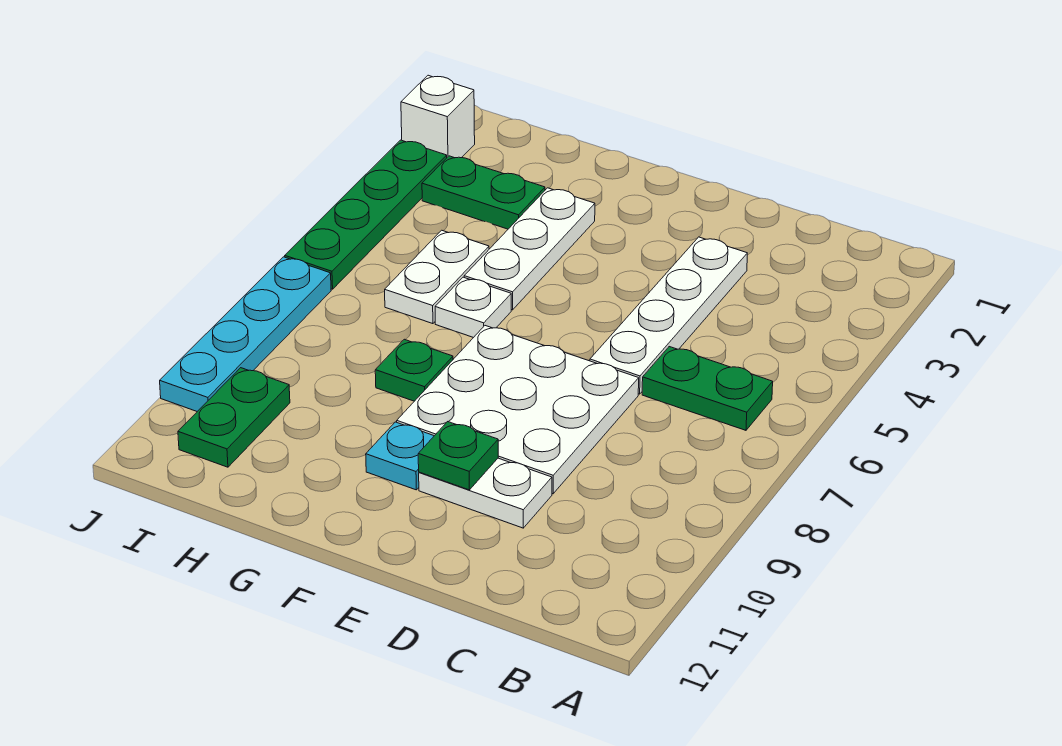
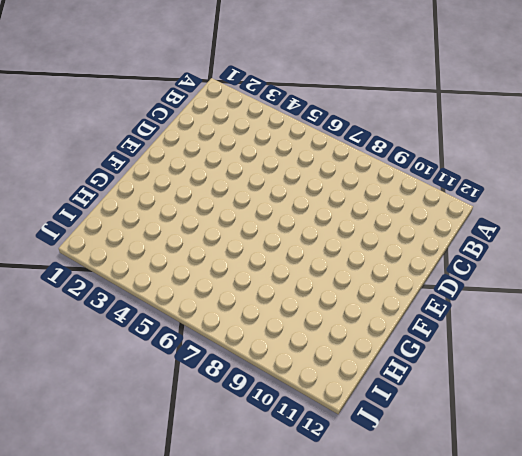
none -> green plate B6:C6 level 1
none -> white plate D3:D6 level 1
none -> white plate D7:F9 level 1

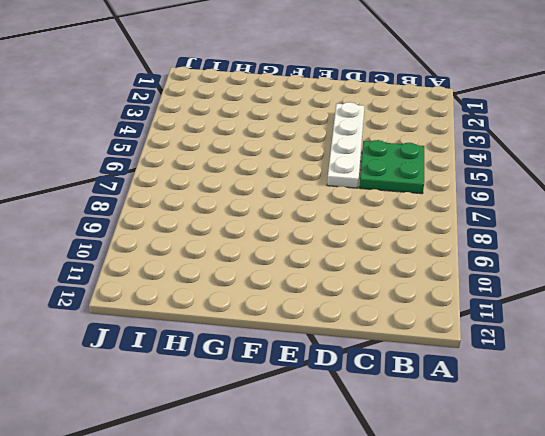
green plate B5:C6 level 1 -> green plate B6:C6 level 1
none -> white plate D7:F9 level 1
none -> white plate D10:E10 level 1
none -> cyan plate F10 level 1

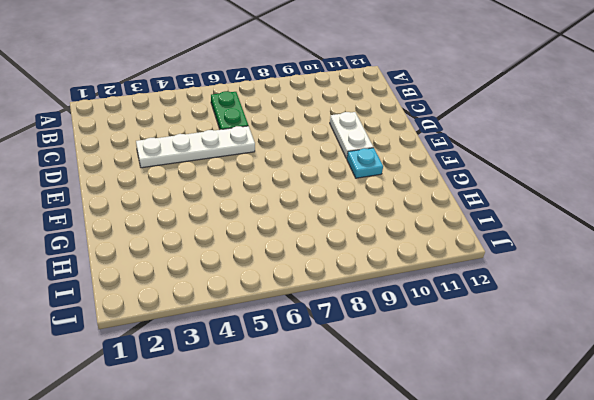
none -> white plate D7:F9 level 1
none -> white plate G3:G5 level 1
none -> white plate G6 level 1

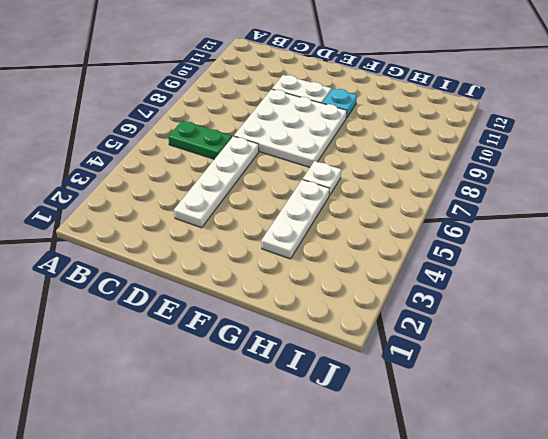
none -> green plate G8 level 1
none -> green plate H3:I3 level 1
none -> white plate H5:H6 level 1

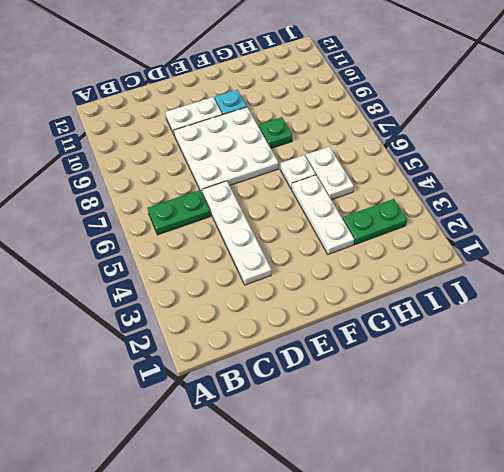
none -> green plate I10:I11 level 1
none -> white brick J2 level 1
none -> green plate J3:J6 level 1

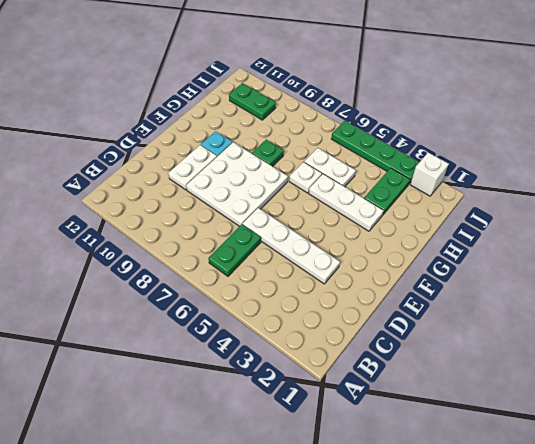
none -> cyan plate J7:J10 level 1
none -> green plate E10 level 2

